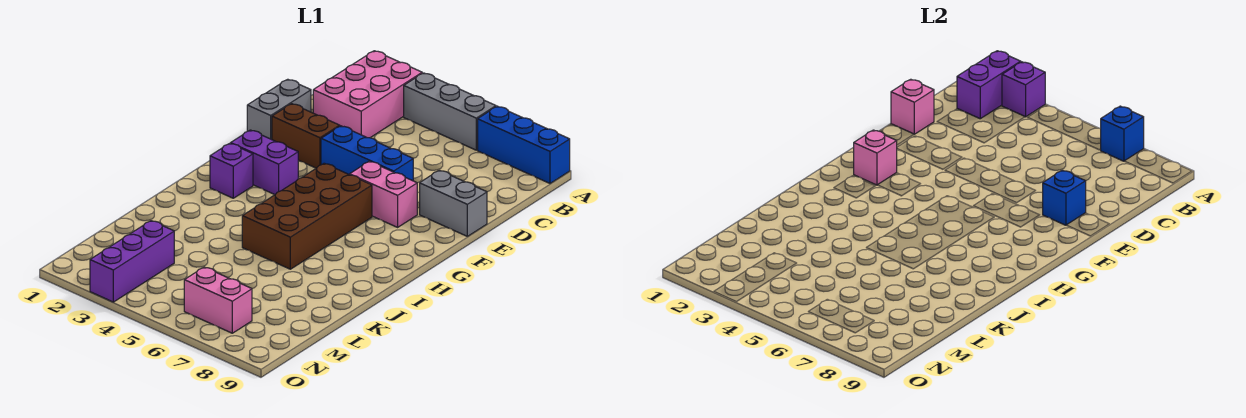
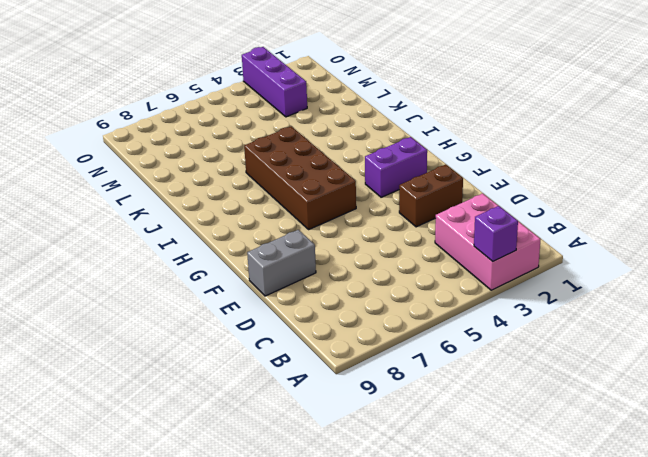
none -> grey brick A4:A6 level 1
none -> blue brick A7:A9 level 1
none -> grey brick D1:E1 level 1

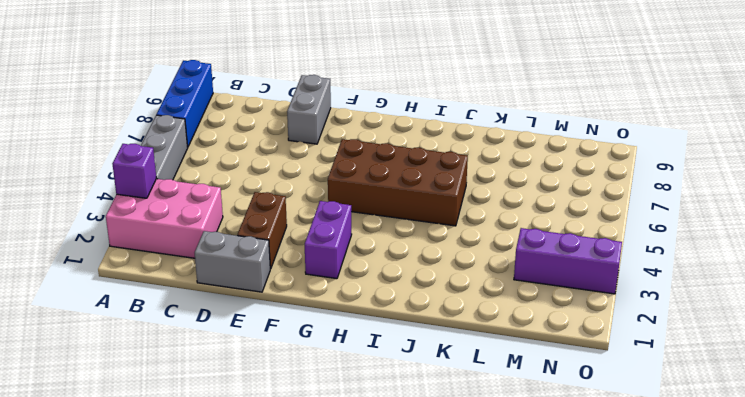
none -> blue brick E4:E6 level 1
none -> pink brick F6:F7 level 1
none -> purple brick H2 level 1

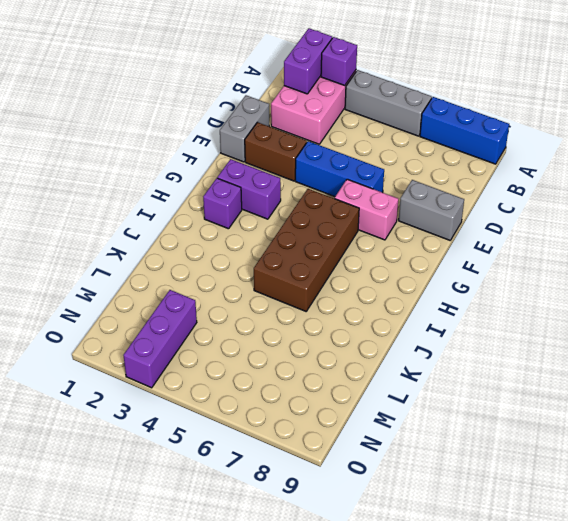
none -> pink brick N6:N7 level 1
none -> blue brick A7 level 2
none -> pink brick D1 level 2

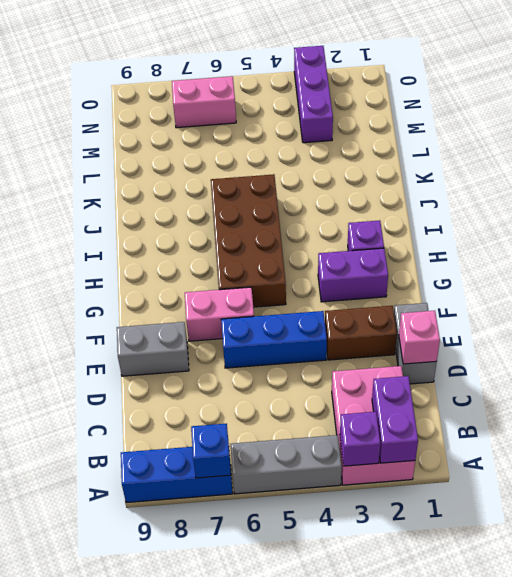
none -> blue brick E8 level 2
none -> pink brick G2 level 2

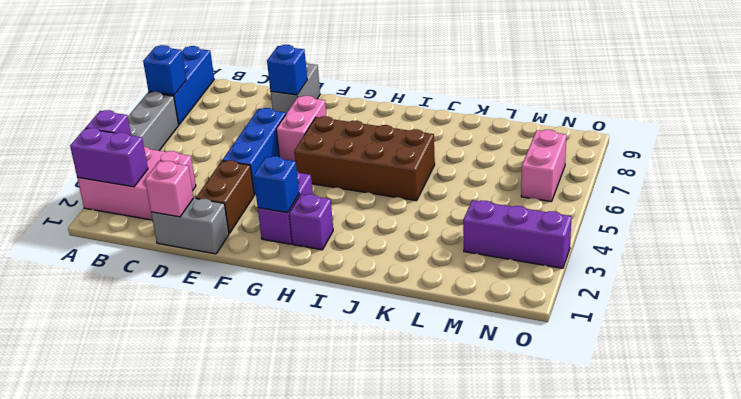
blue brick G2 level 2 -> pink brick G2 level 2

